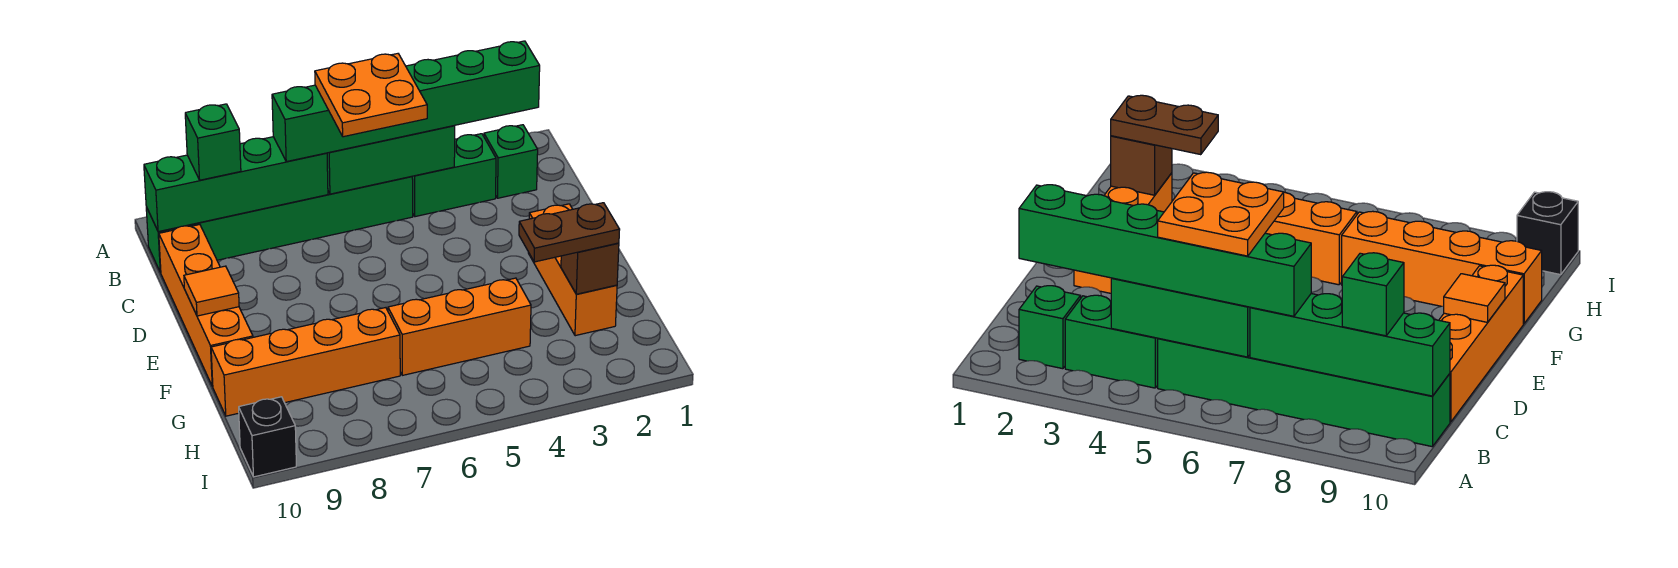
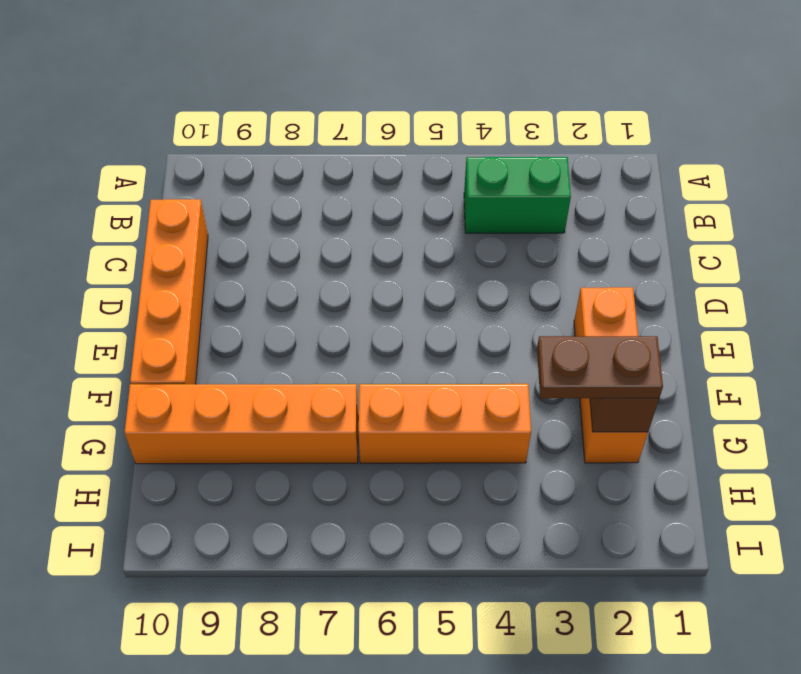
none -> green brick B2 level 1
none -> green brick B5:B10 level 1
none -> black brick I10 level 1

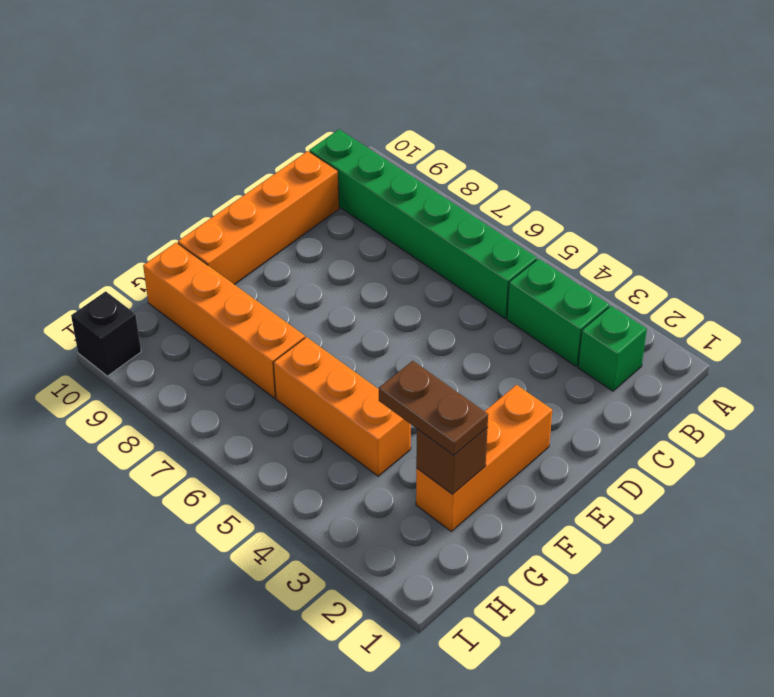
none -> green brick B4:B6 level 2
none -> green brick B7:B10 level 2
none -> orange tile E10 level 2

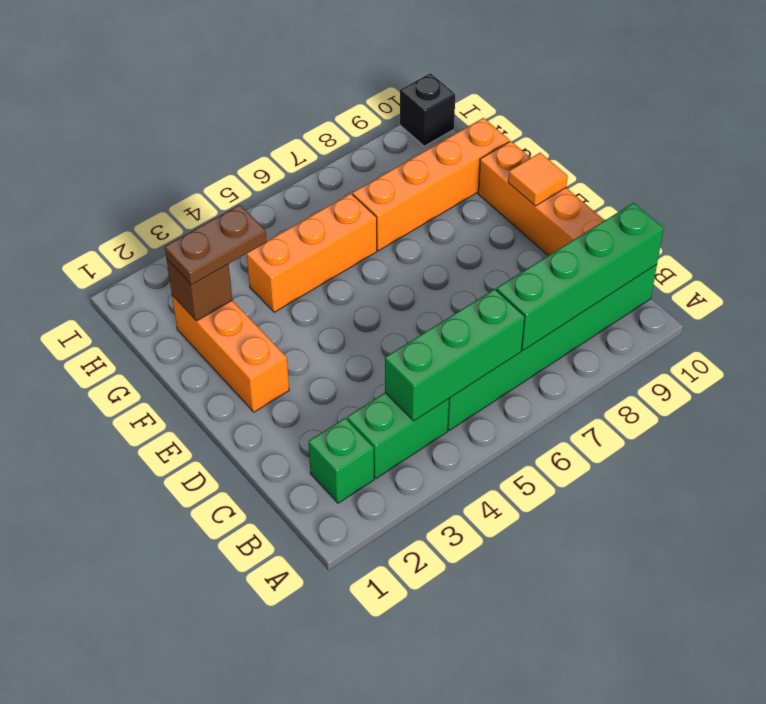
none -> green brick B2:B7 level 3
none -> green brick B9 level 3
none -> orange plate B5:C6 level 4

